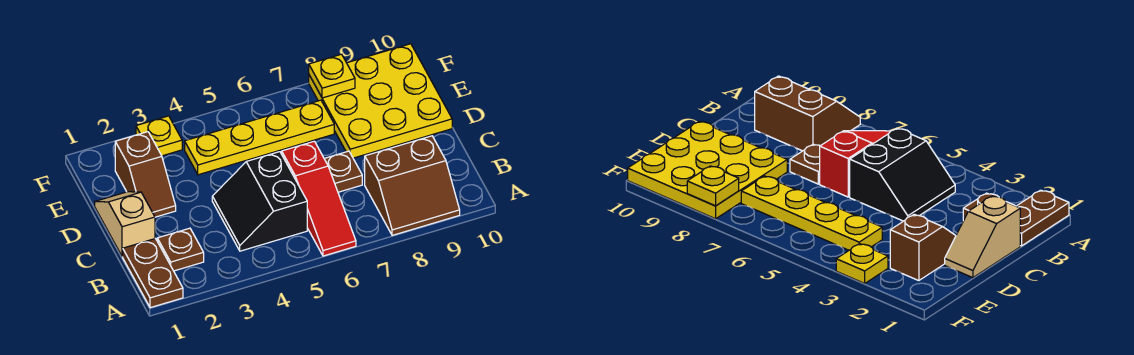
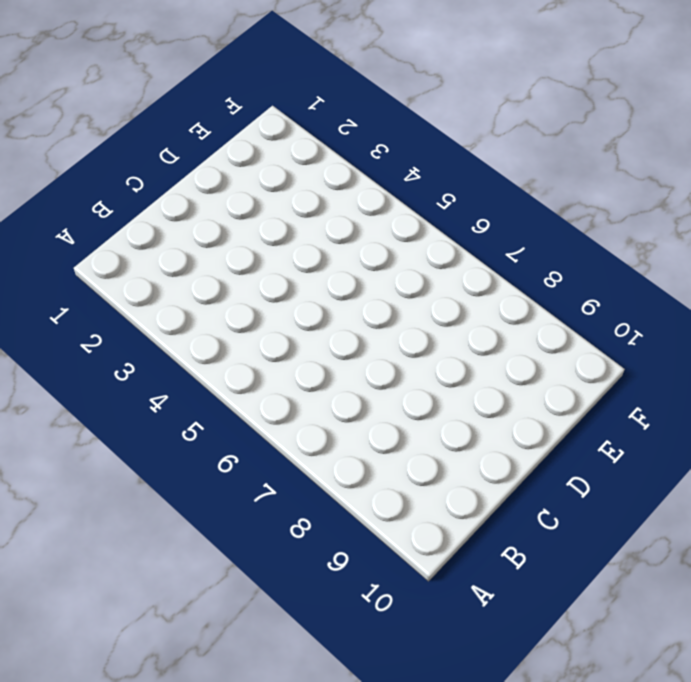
none -> brown plate A1:B1 level 1
none -> red slope A6:C6 level 1 top C
none -> brown slope A8:B9 level 1 top B

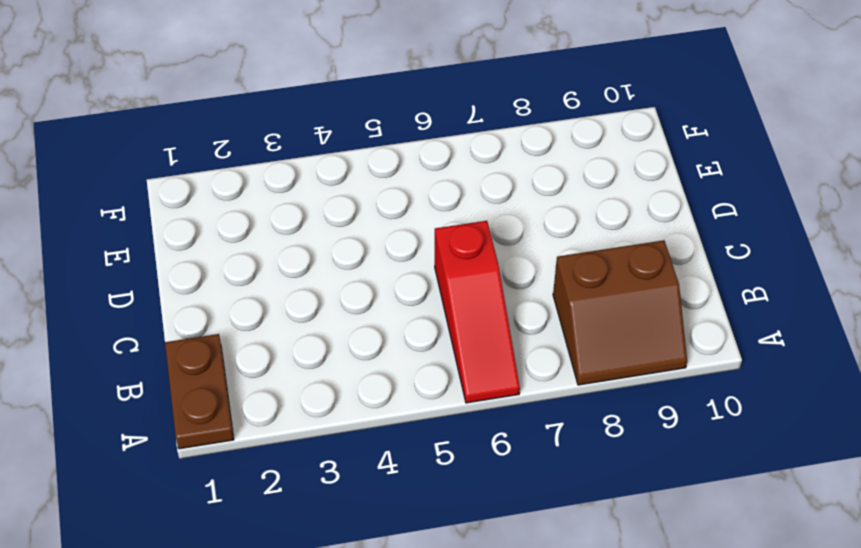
none -> brown plate B2 level 1
none -> black slope B4:C5 level 1 top 5
none -> tan slope C1:D1 level 1 top C

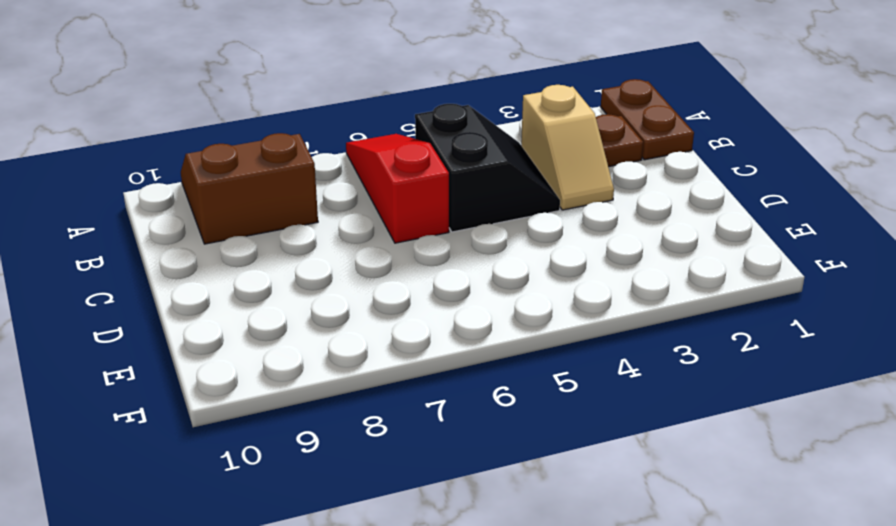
tan slope B3:C3 level 1 top B -> tan slope C1:D1 level 1 top C
none -> brown plate C7 level 1
none -> brown slope D2:E2 level 1 top E
none -> yellow plate D8:F10 level 1

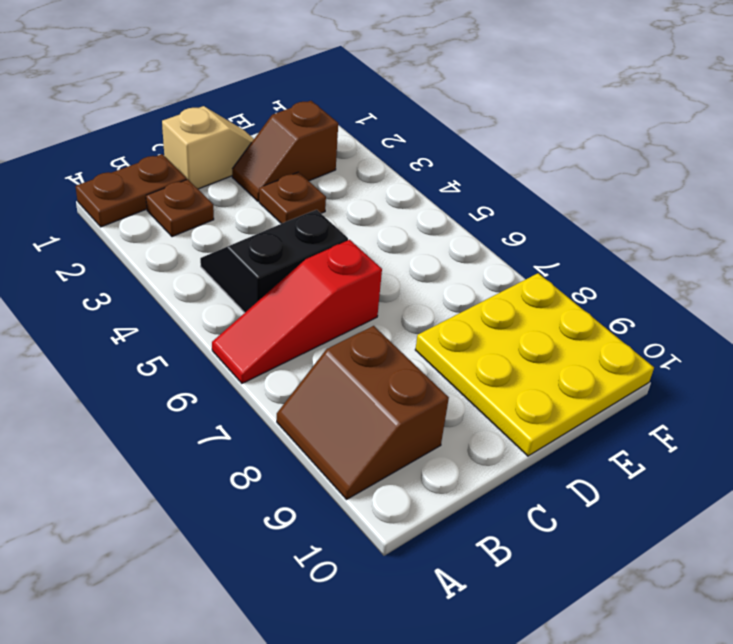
brown plate D3 level 1 -> brown plate C7 level 1
none -> yellow plate E4:E7 level 1
none -> yellow plate F3 level 1
none -> yellow plate F8 level 2

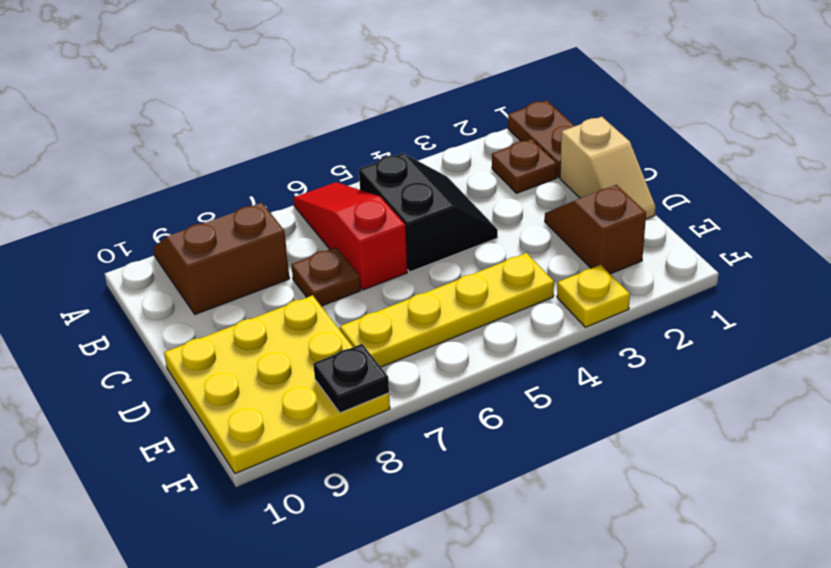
black plate F8 level 2 -> yellow plate F8 level 2

